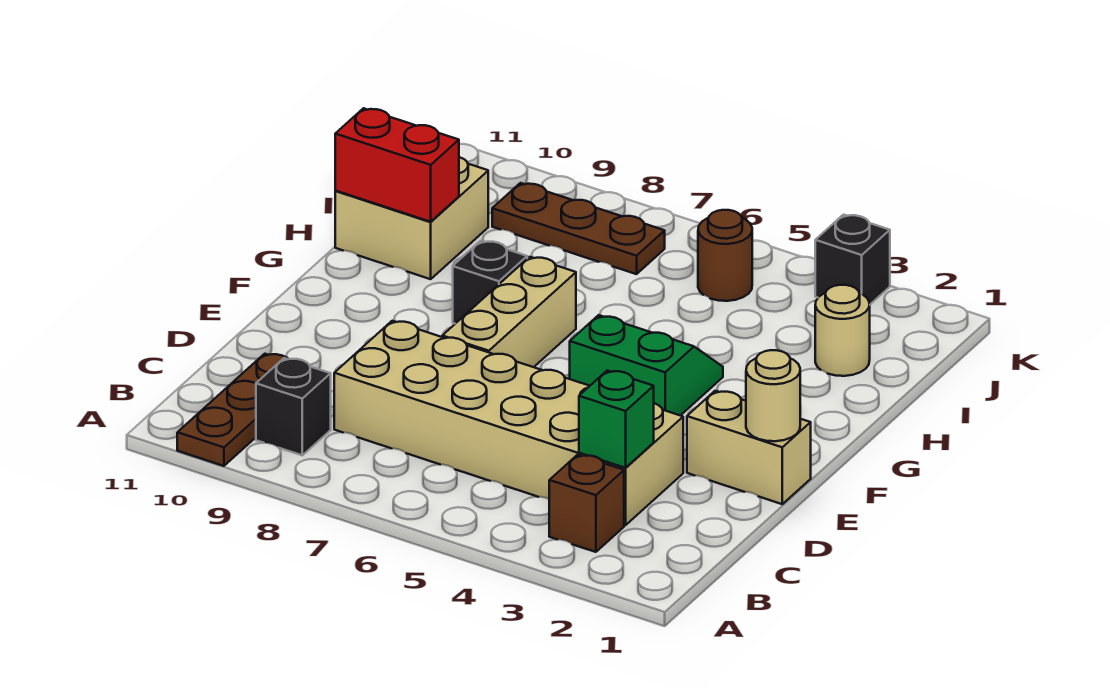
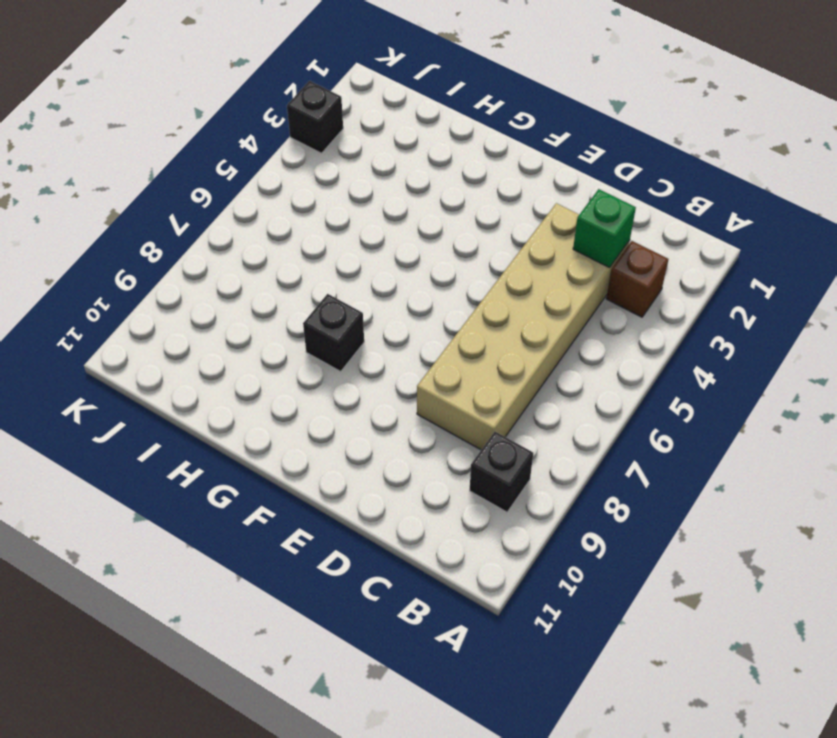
none -> brown plate A10:C10 level 1
none -> tan brick E1:E2 level 1
none -> tan brick E7:G7 level 1

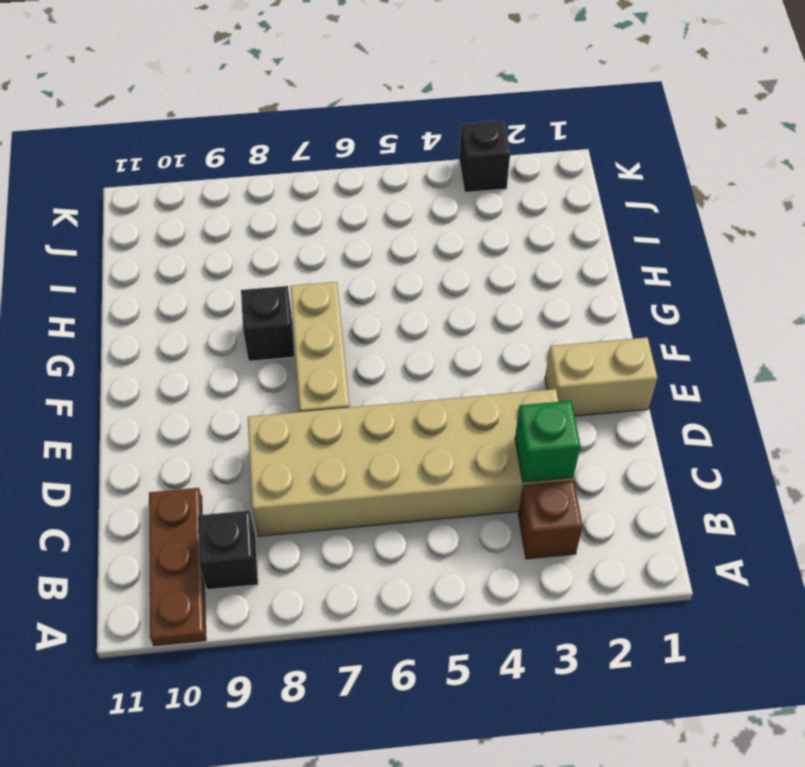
none -> green slope F4:G5 level 1 top F
none -> tan brick H10:I11 level 1
none -> tan round brick I2 level 1

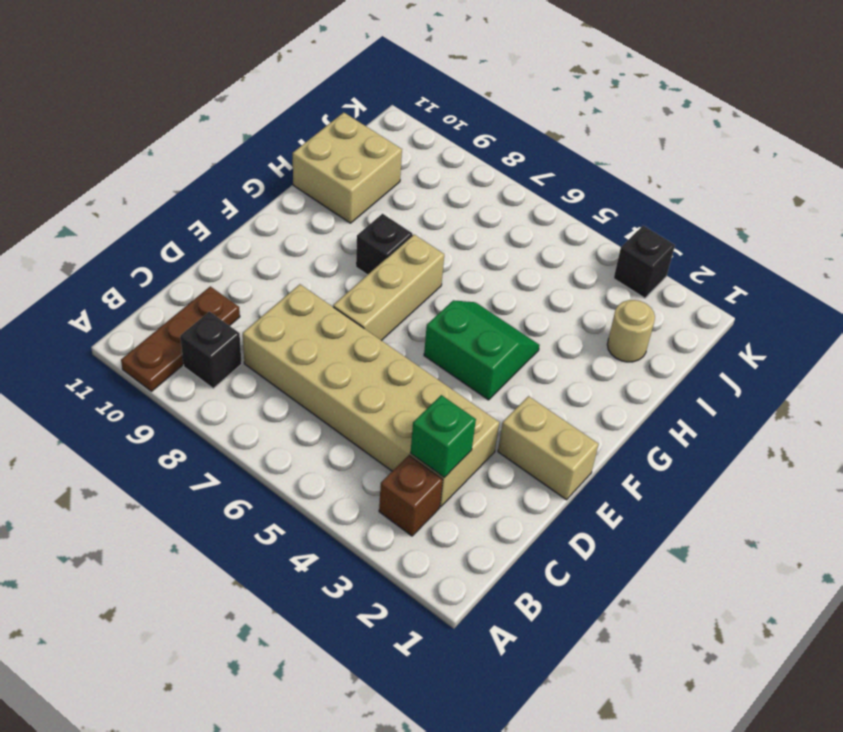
none -> brown round brick J5 level 1
none -> brown plate J7:J9 level 1
none -> tan round brick E1 level 2

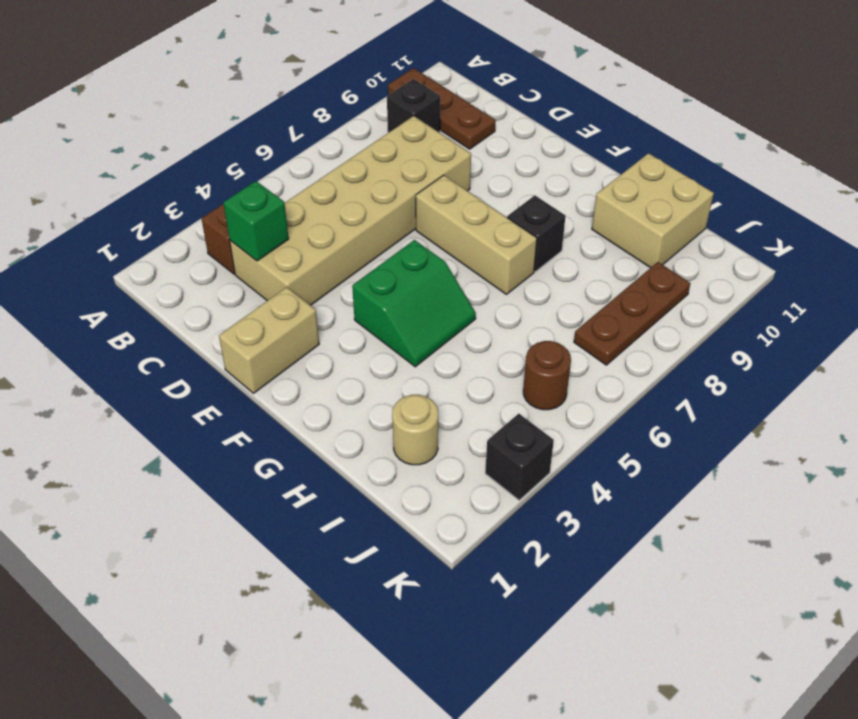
none -> tan round brick E1 level 2
none -> red brick H10:H11 level 2

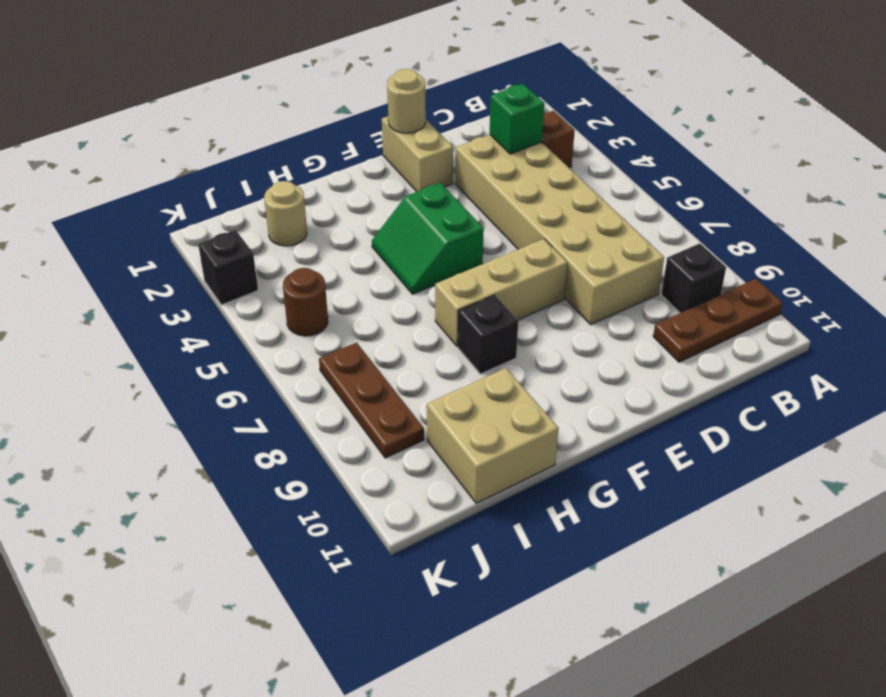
none -> red brick H10:H11 level 2

